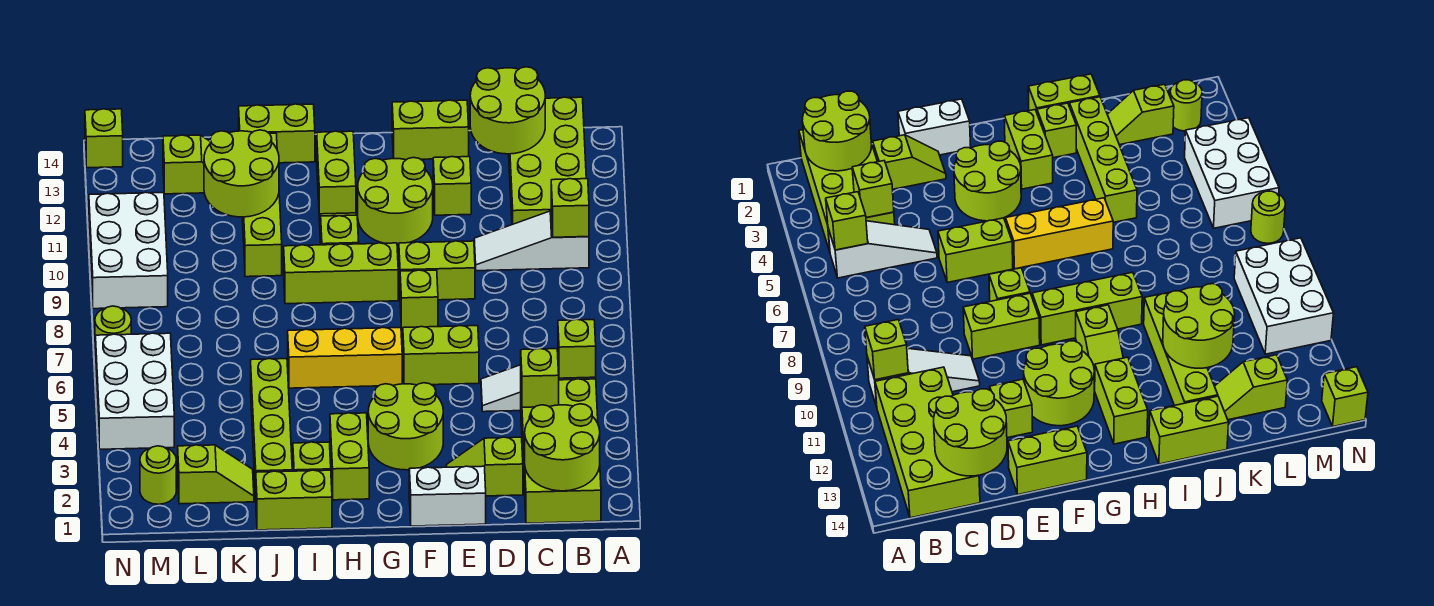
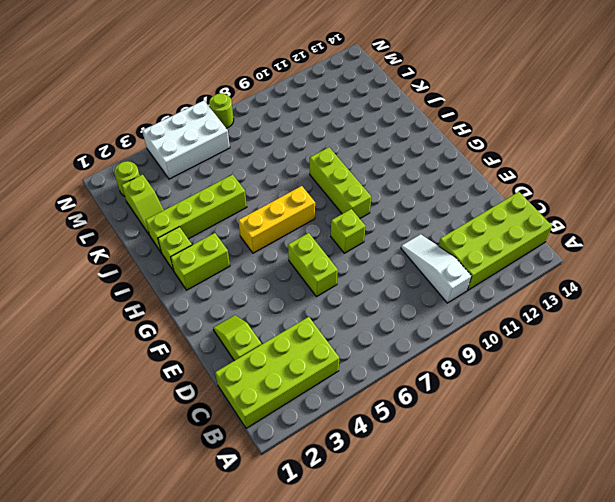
yellow brick H5:H7 level 1 -> yellow brick G6:I6 level 1
none -> white slope B5:D5 level 1 top B
none -> white brick E1:F1 level 1
none -> lime brick E9:F9 level 1
none -> lime brick E12 level 1

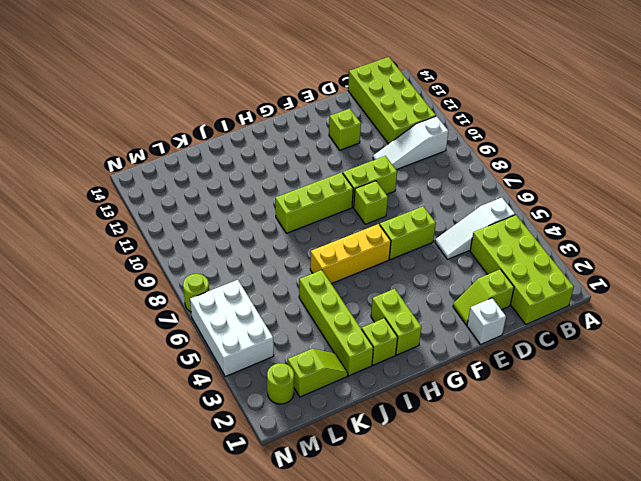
white brick E1 level 1 -> white brick E1:F1 level 1
none -> lime brick E14:F14 level 1
none -> lime round brick F3:G4 level 1
none -> lime round brick F11:G12 level 1
none -> lime slope H10:H11 level 1 top 10

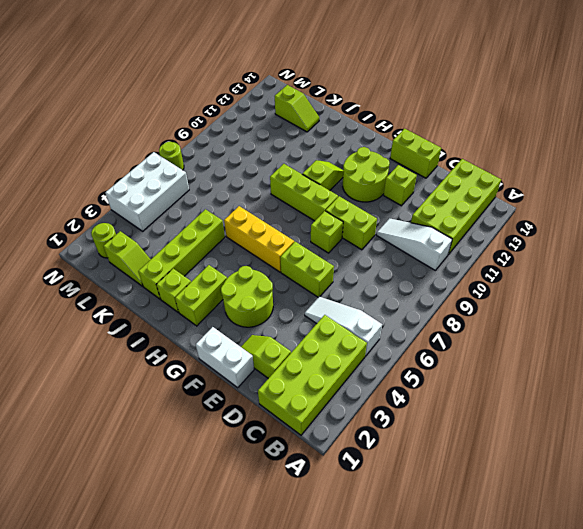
none -> lime brick H12:H13 level 1
none -> lime brick I1:J1 level 1
none -> lime brick I14:J14 level 1
none -> lime brick J10:J13 level 1

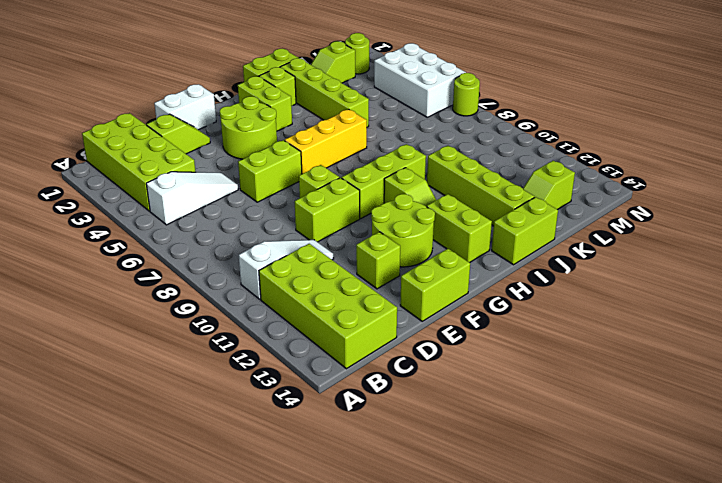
none -> white brick M9:N11 level 1
none -> lime brick N14 level 1
none -> lime round brick B1:C2 level 2
none -> lime brick B5 level 2

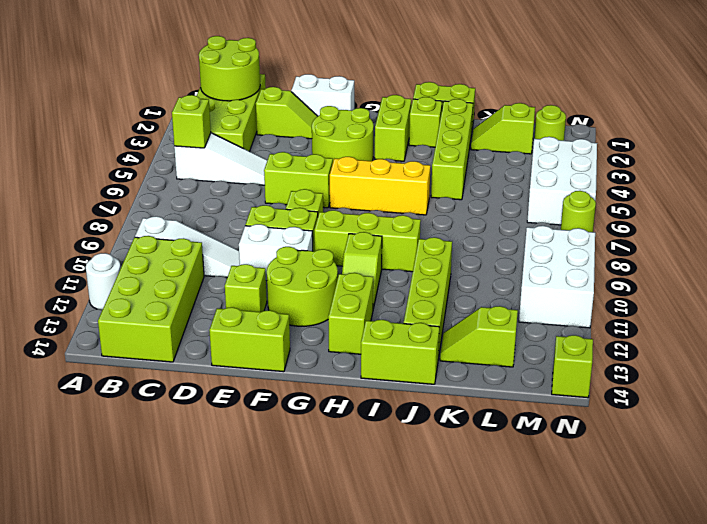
white round brick A12 level 1 -> none
white brick E10:F10 level 1 -> none
none -> lime brick B10 level 2
none -> lime brick C4 level 2
none -> lime round brick C13:D14 level 2
none -> lime round brick J11:K12 level 2

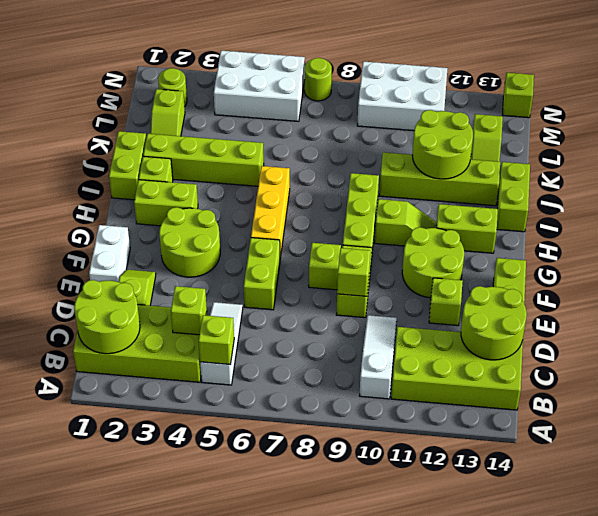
lime brick E9 level 2 -> lime brick B10 level 2

